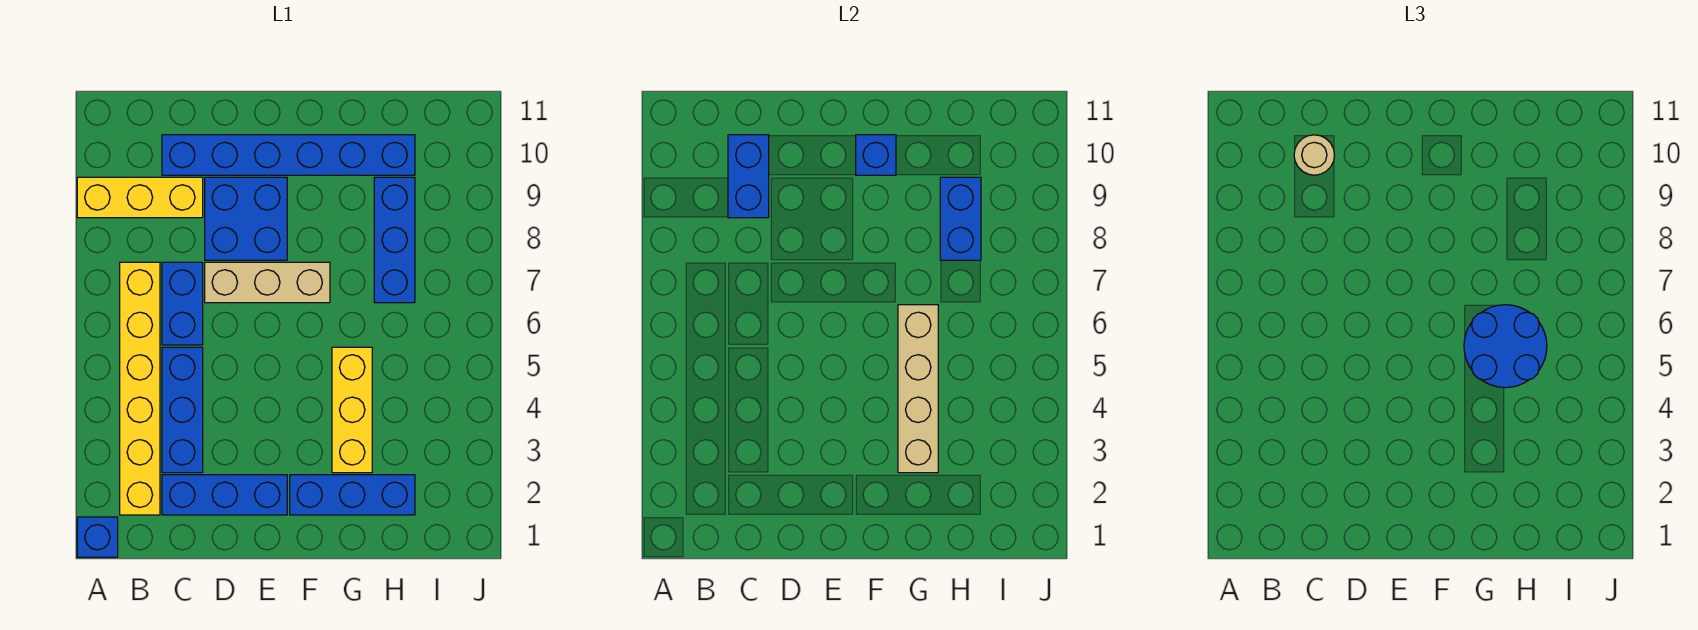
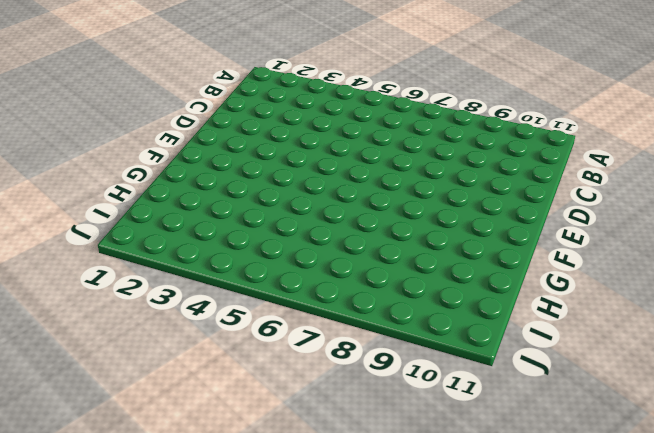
none -> blue brick A1 level 1
none -> yellow brick A9:C9 level 1
none -> yellow brick B2:B7 level 1

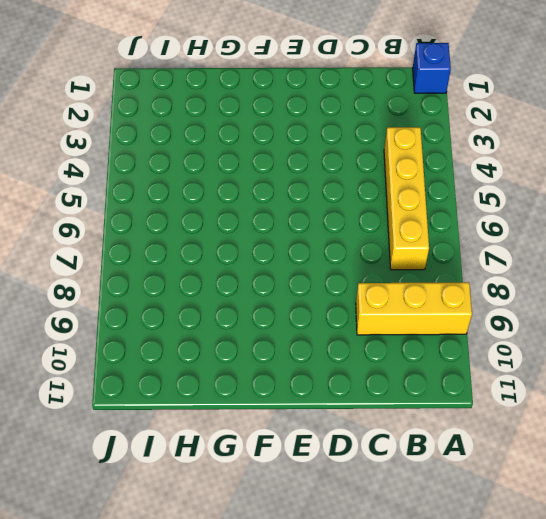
yellow brick B4:B7 level 1 -> yellow brick B2:B7 level 1
none -> blue brick C2:E2 level 1
none -> blue brick C3:C5 level 1
none -> blue brick C6:C7 level 1

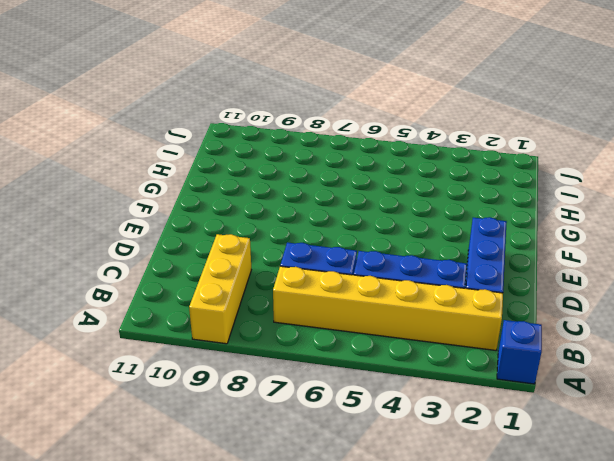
none -> blue brick C10:H10 level 1
none -> tan brick D7:F7 level 1
none -> blue brick D8:E9 level 1

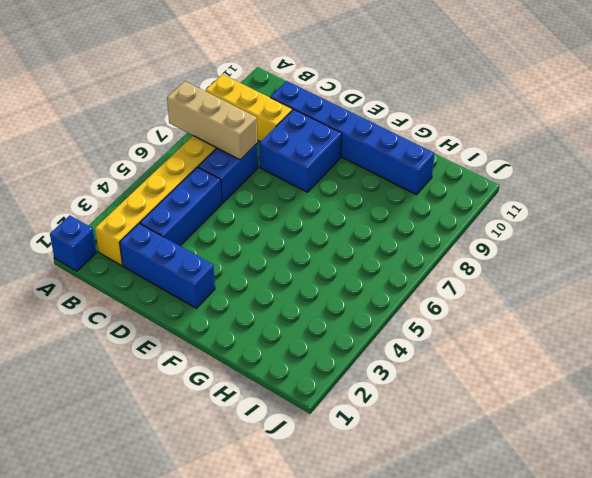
tan brick A7:C7 level 2 -> tan brick D7:F7 level 1
none -> blue brick F2:H2 level 1
none -> yellow brick G3:G5 level 1
none -> blue brick H7:H9 level 1

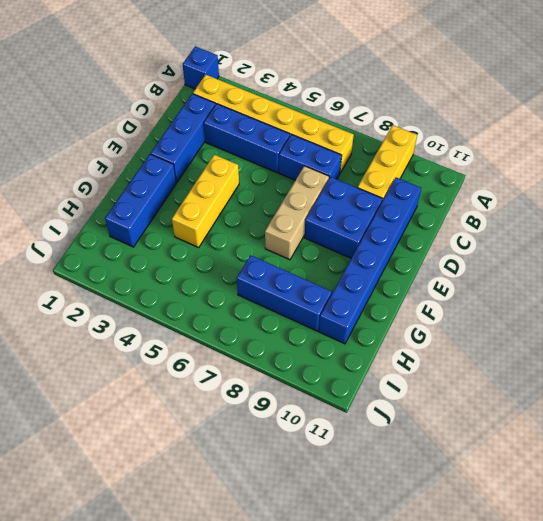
yellow brick E4:G4 level 1 -> yellow brick G3:G5 level 1
none -> blue brick C9:C10 level 2
none -> blue brick F10 level 2
none -> tan brick G3:G6 level 2

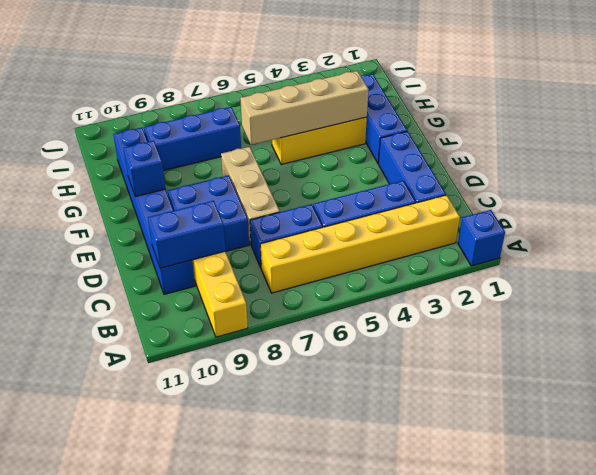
none -> blue brick H8:H9 level 2
none -> tan round brick C10 level 3
none -> blue round brick G5:H6 level 3

